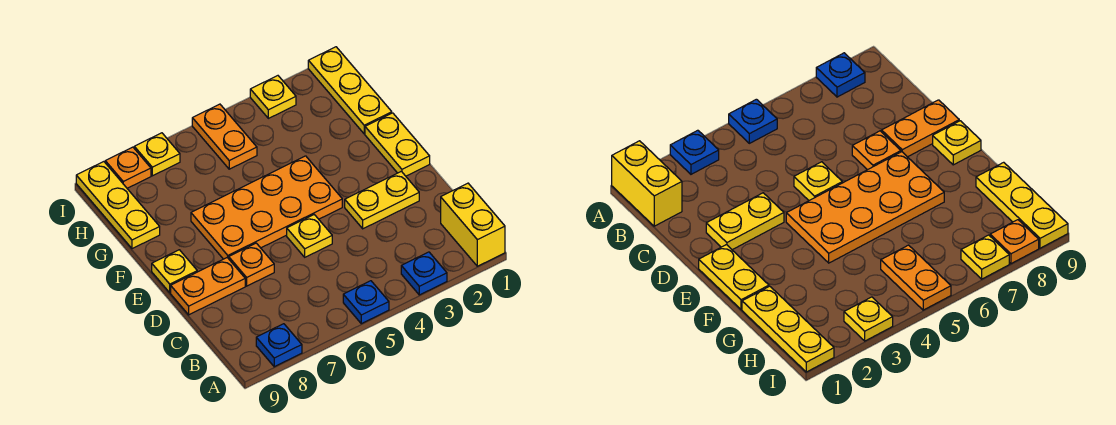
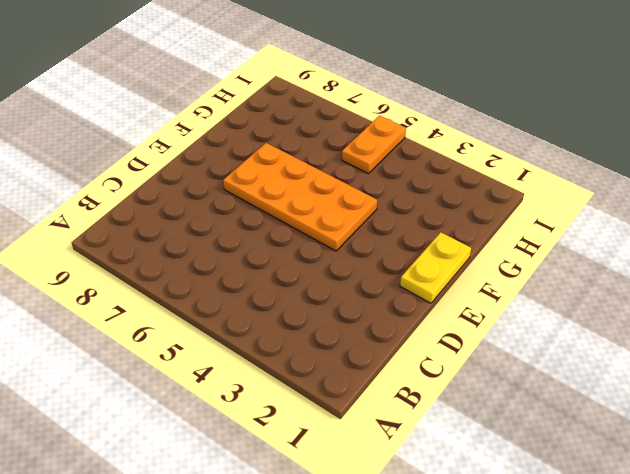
none -> yellow brick A1:B1 level 1
none -> blue plate A3 level 1
none -> blue plate A5 level 1

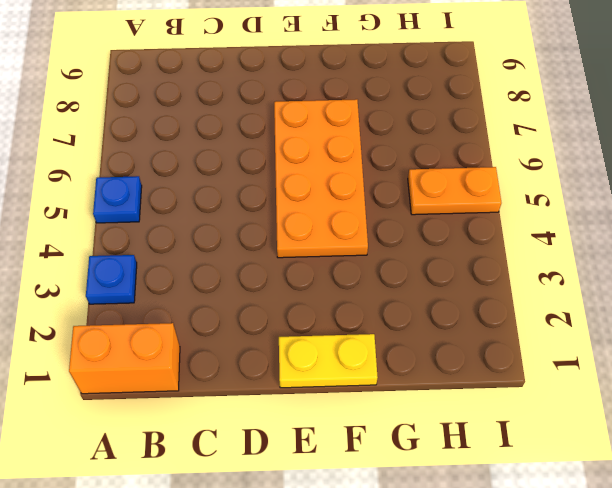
orange brick A1:B1 level 1 -> yellow brick A1:B1 level 1
none -> blue plate A8 level 1
none -> yellow plate D2:D3 level 1
none -> yellow plate D5 level 1

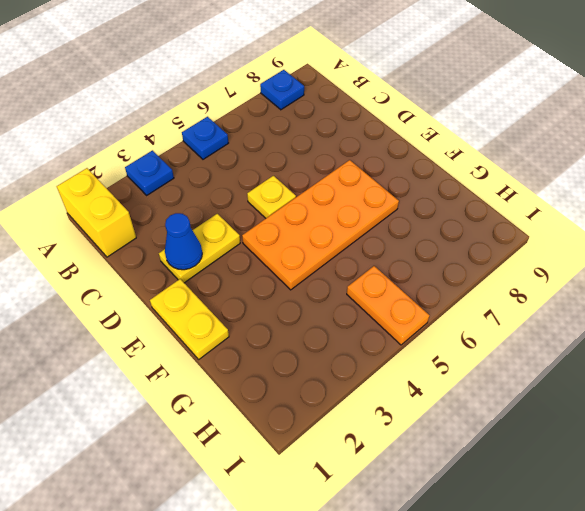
blue cone D2 level 2 -> none
none -> orange plate D7 level 1
none -> orange plate D8:D9 level 1
none -> yellow plate E9 level 1

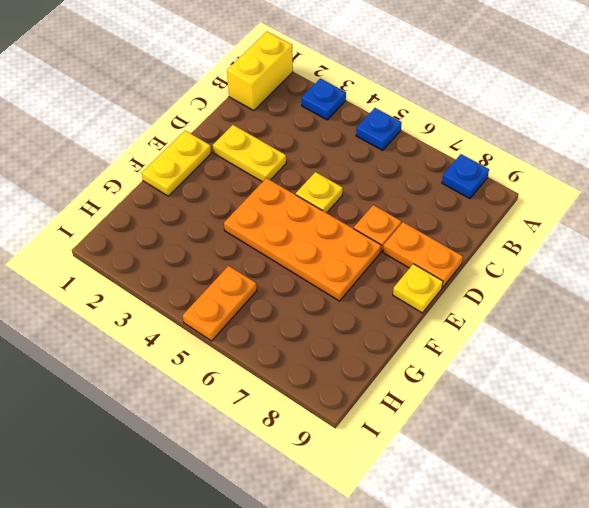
none -> yellow plate G1:I1 level 1
none -> yellow plate G9:I9 level 1
none -> yellow plate I3 level 1

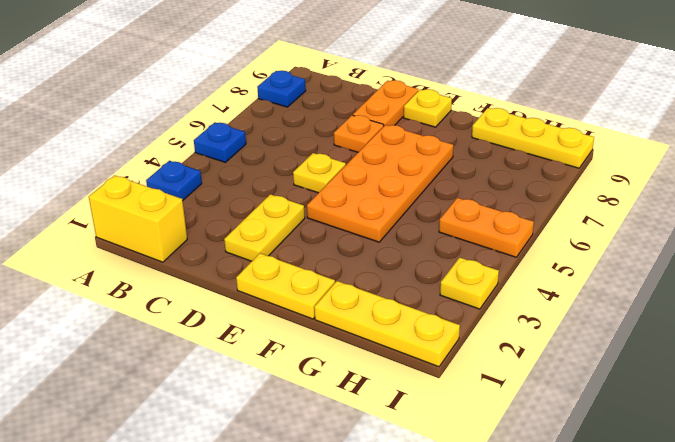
none -> yellow plate I7 level 1
none -> orange plate I8 level 1

